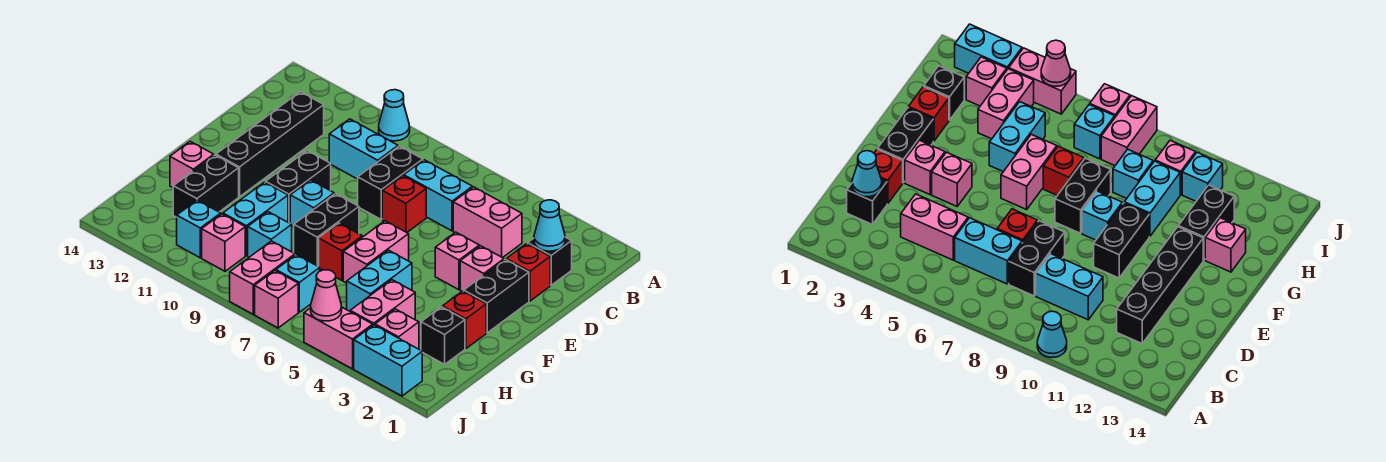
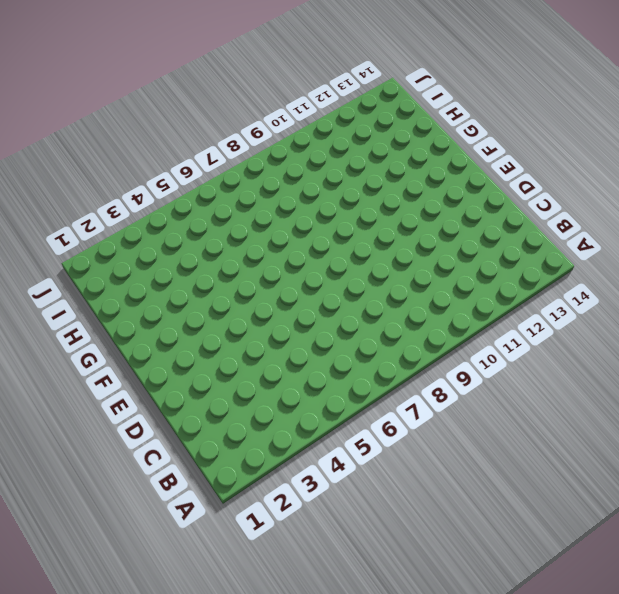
none -> cyan cone A10 level 1
none -> black brick C2 level 1
none -> pink brick C4:C5 level 1
none -> cyan brick C6:C7 level 1

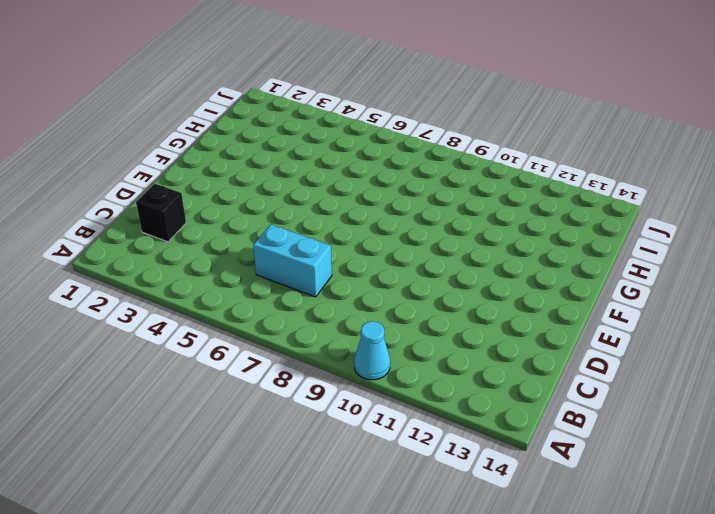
none -> pink brick C4:C5 level 1
none -> black brick C8:D8 level 1
none -> cyan brick C9:C10 level 1
none -> black brick C12:F12 level 1

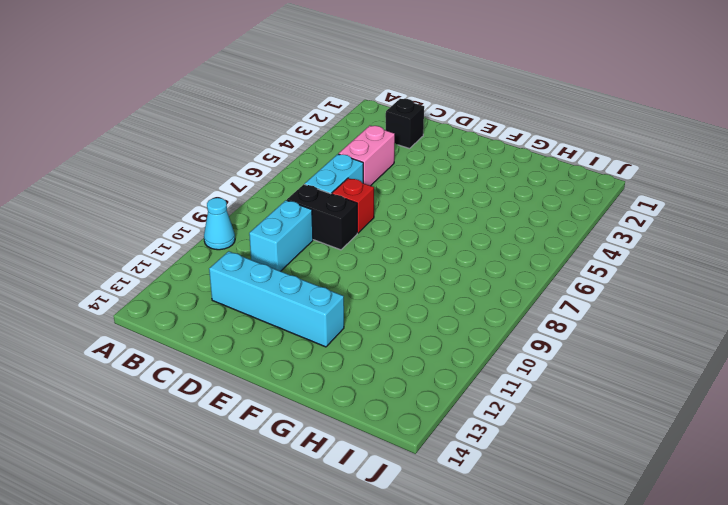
cyan brick C12:F12 level 1 -> black brick C12:F12 level 1
none -> red brick D2 level 1
none -> black brick E2:F2 level 1
none -> pink brick E3 level 1
none -> pink brick E4 level 1

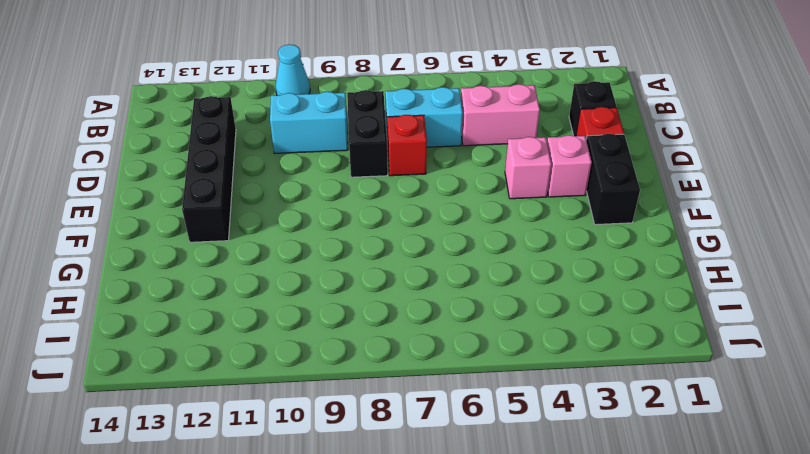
none -> black brick E10:F10 level 1
none -> pink brick F6:G6 level 1
none -> black brick F8:G8 level 1
none -> cyan brick F9 level 1

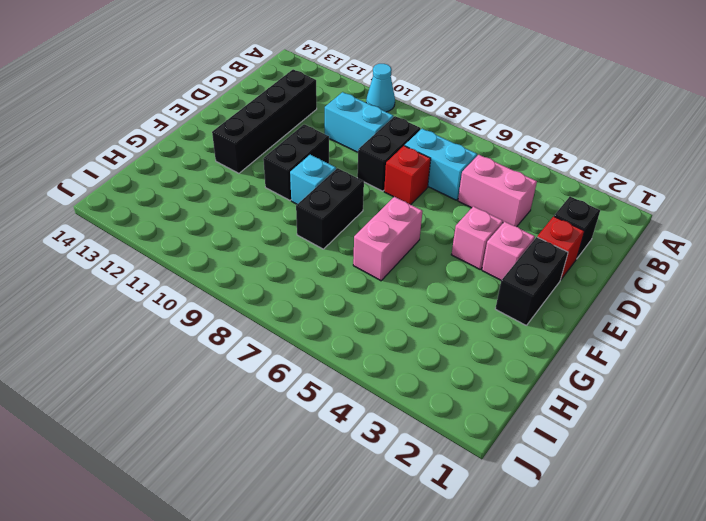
none -> red brick G2 level 1
none -> cyan brick G5:H5 level 1
none -> red brick G7 level 1
none -> cyan brick G10:H10 level 1

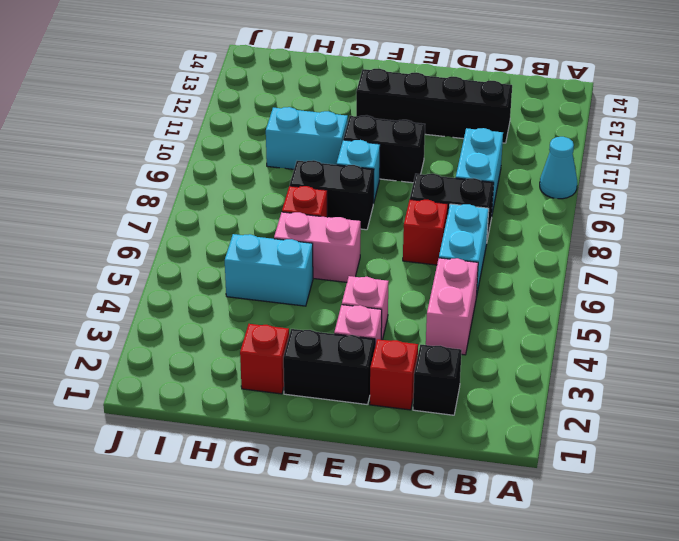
none -> black brick G12:H12 level 1
none -> pink brick G13 level 1
none -> black brick H2 level 1
none -> pink brick H4:I4 level 1

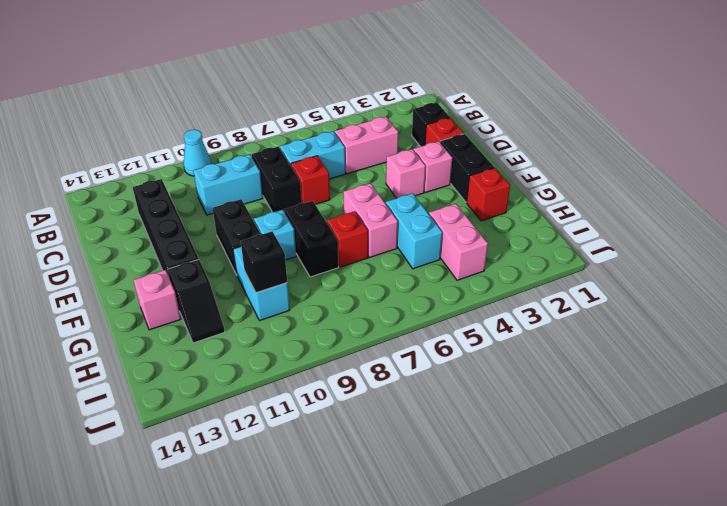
black slope G12:H12 level 1 top G -> black brick G12:H12 level 1
black brick H10 level 2 -> black brick H2 level 1
none -> cyan brick H9 level 1
none -> pink brick I3 level 1
none -> cyan brick I7 level 1
none -> pink brick I8:J8 level 1

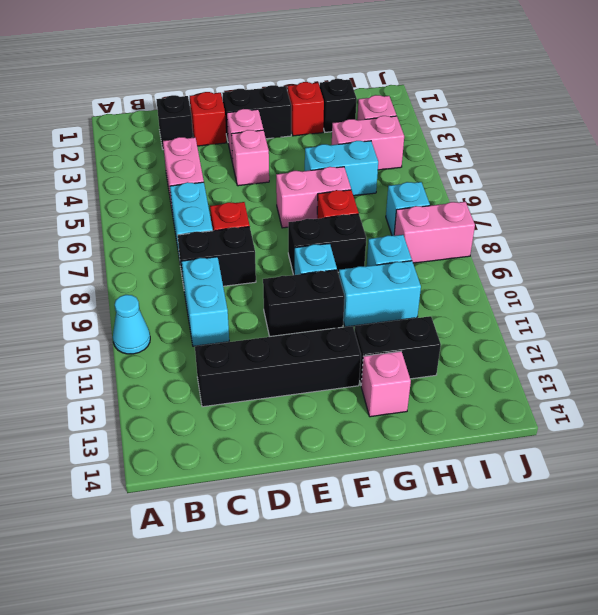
none -> pink brick I10 level 1
none -> cyan brick I11 level 1
none -> cyan brick J2:J3 level 1
none -> pink brick J4:J5 level 1

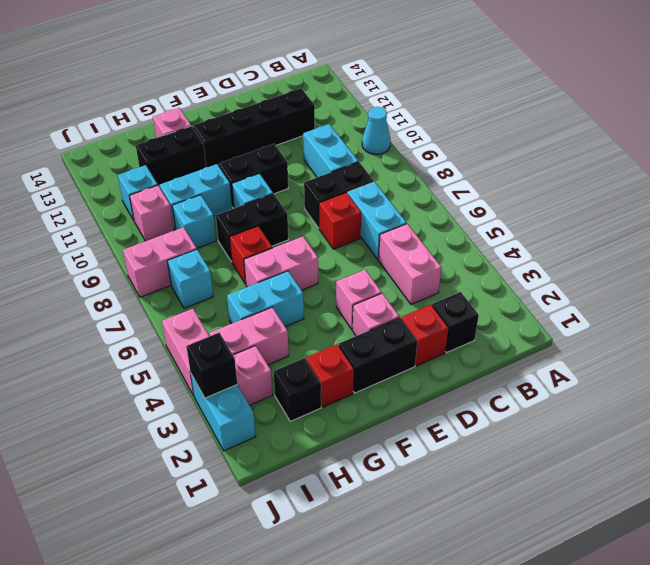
black brick J3 level 2 -> none
none -> pink brick J7 level 1
none -> cyan cone C2 level 2
none -> pink cone J5 level 2

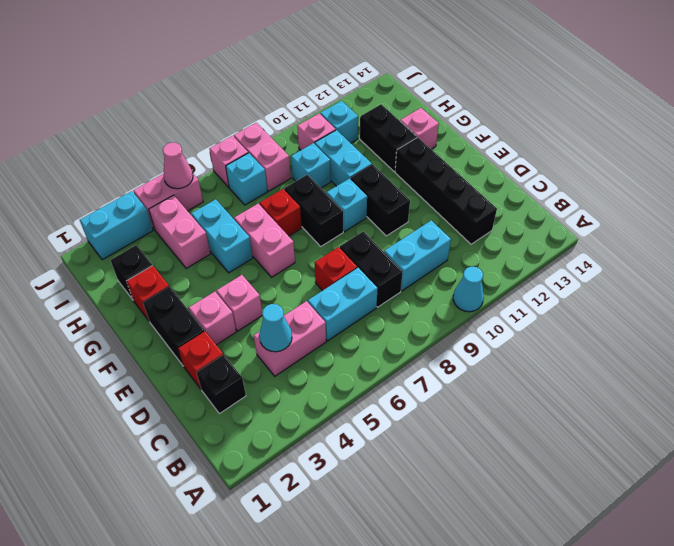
cyan cone C4 level 2 -> cyan cone C2 level 2
none -> pink brick I3 level 1

